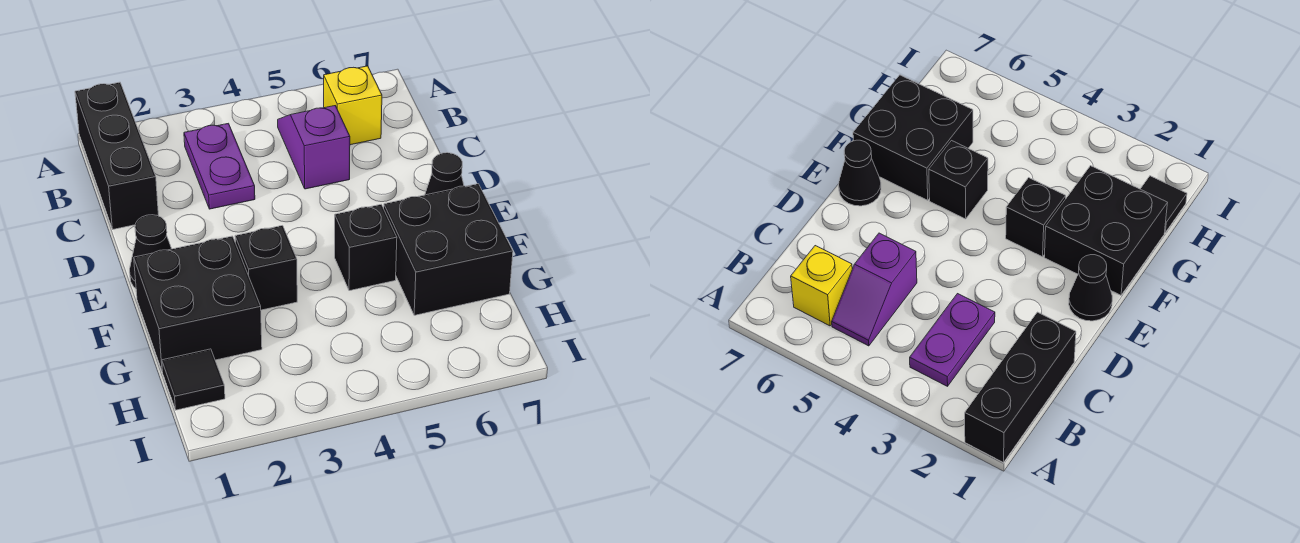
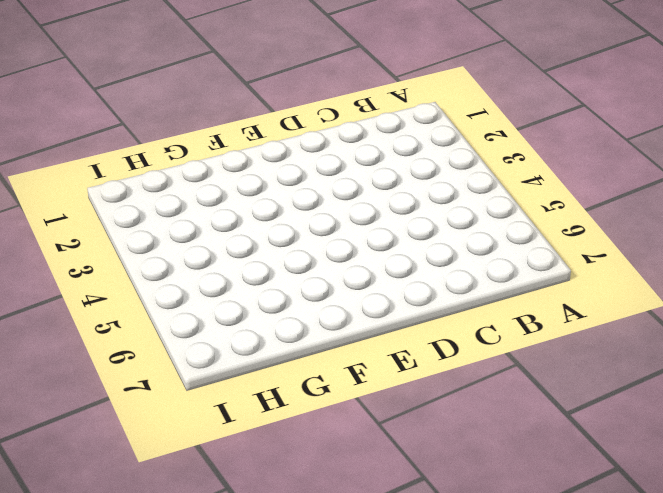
none -> black brick A1:C1 level 1
none -> purple plate B3:C3 level 1

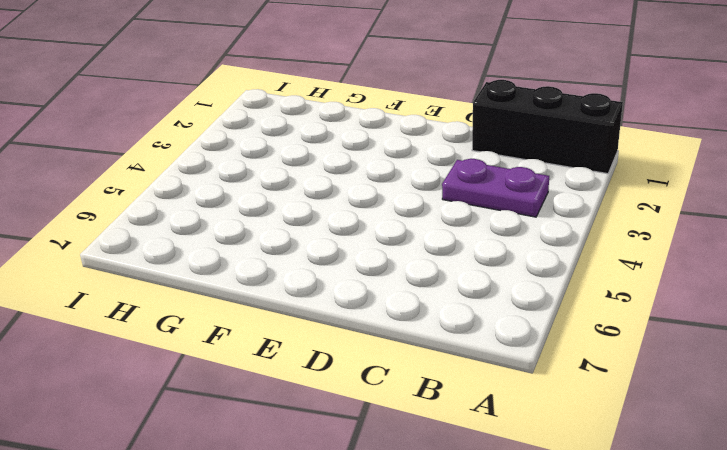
none -> purple slope B5:C5 level 1 top C
none -> yellow brick B6 level 1

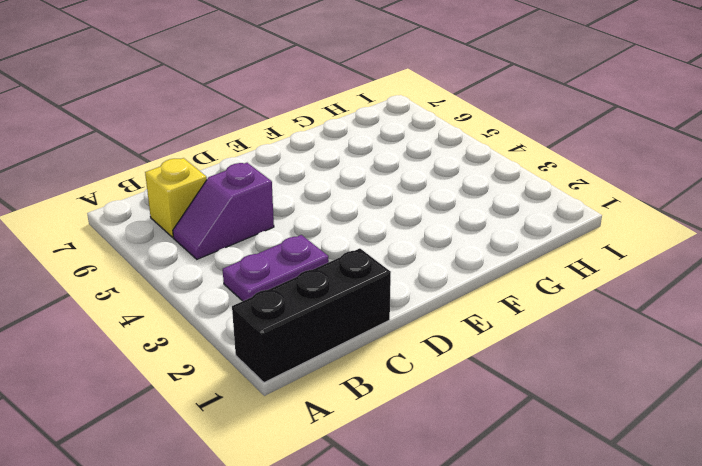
none -> black cone E1 level 1
none -> black cone E7 level 1

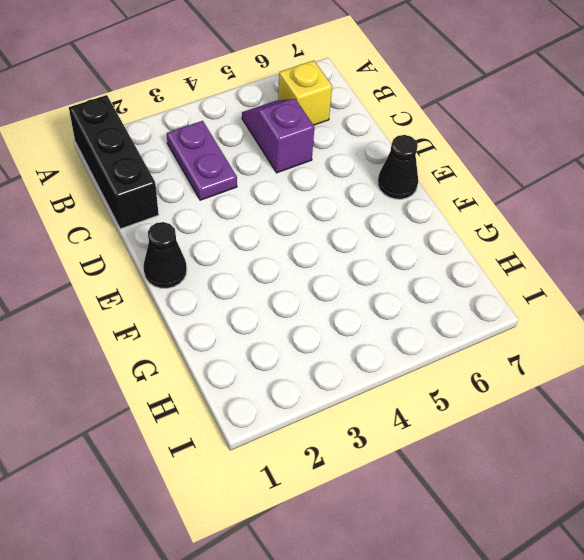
none -> black brick F1:G2 level 1
none -> black brick F3 level 1

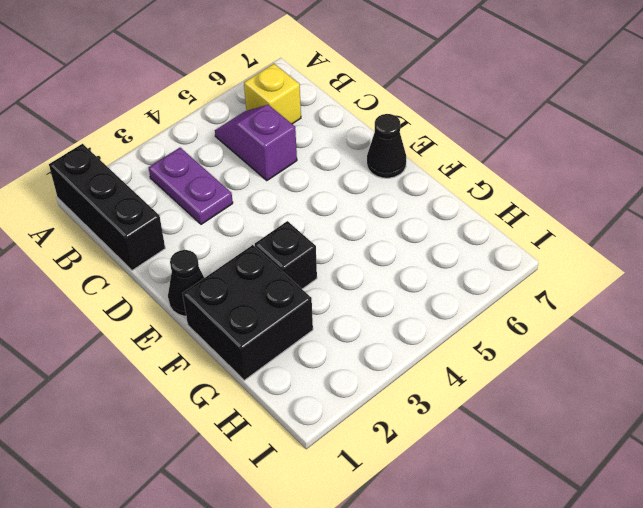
none -> black brick F5 level 1
none -> black brick F6:G7 level 1

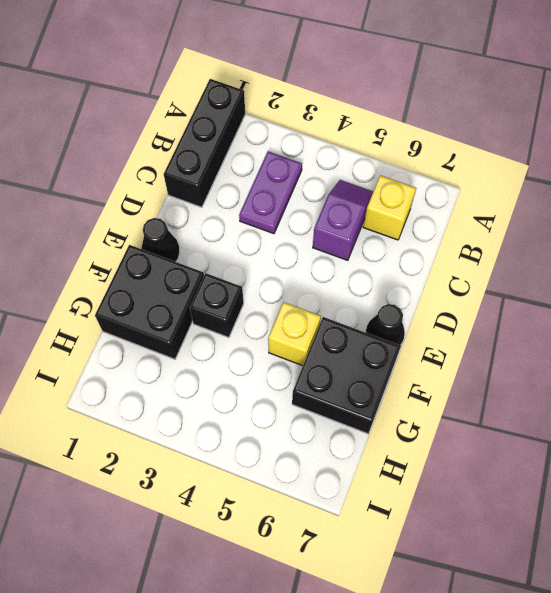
yellow brick F5 level 1 -> black brick F5 level 1
none -> black tile H1 level 1

